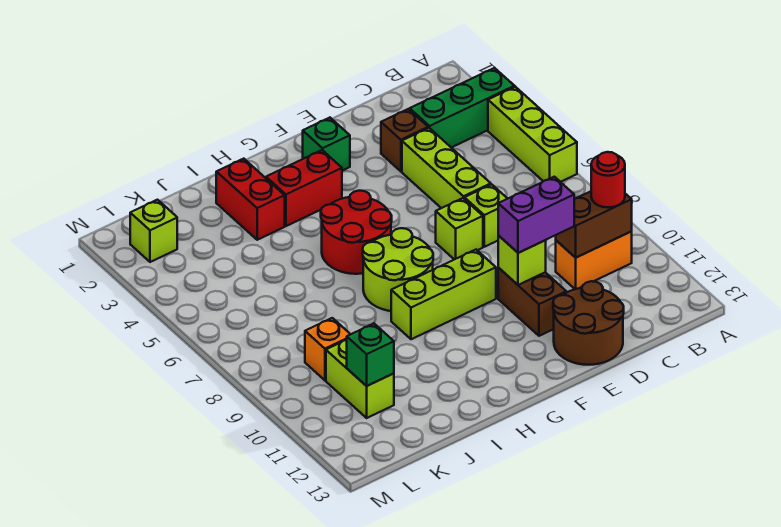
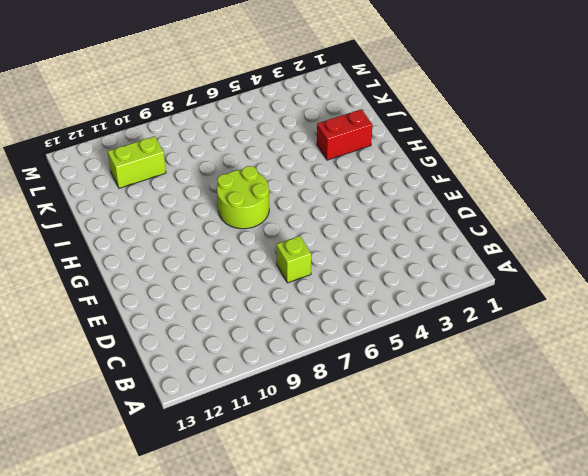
none -> green brick A3:C3 level 1
none -> lime brick A4:A6 level 1
none -> orange brick B10:C10 level 1

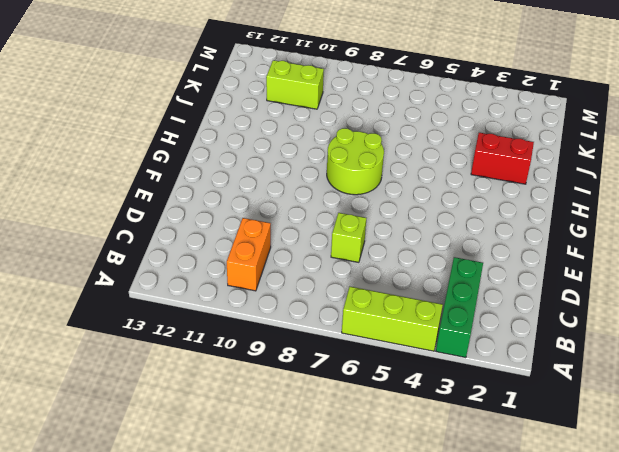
none -> brown brick D3 level 1
none -> lime brick D4:D6 level 1
none -> brown round brick D12:E13 level 1

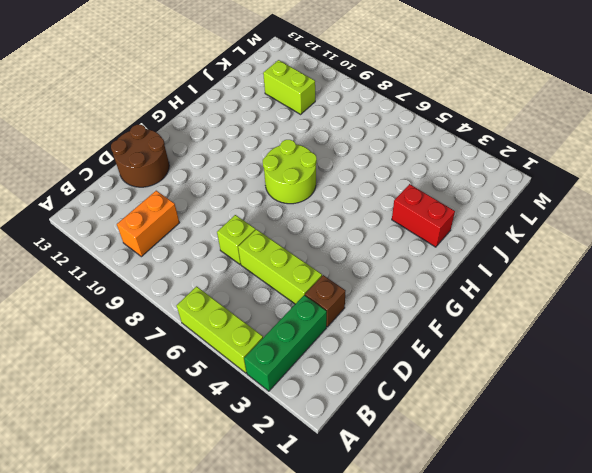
none -> lime brick E7 level 1
none -> brown brick E10:E11 level 1
none -> green brick F2 level 1

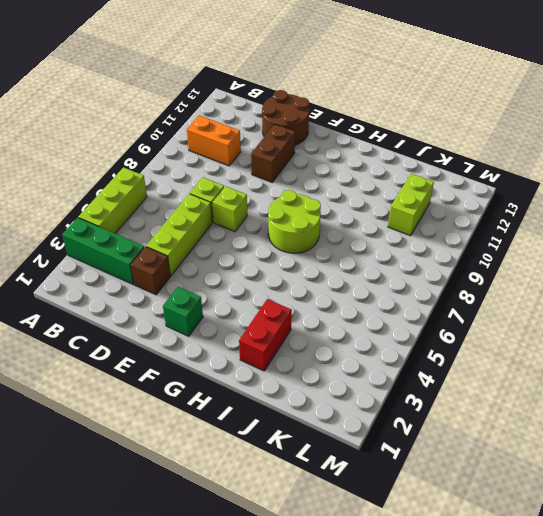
none -> lime brick F9:H9 level 1
none -> red brick G3:H3 level 1
none -> red round brick G5:H6 level 1

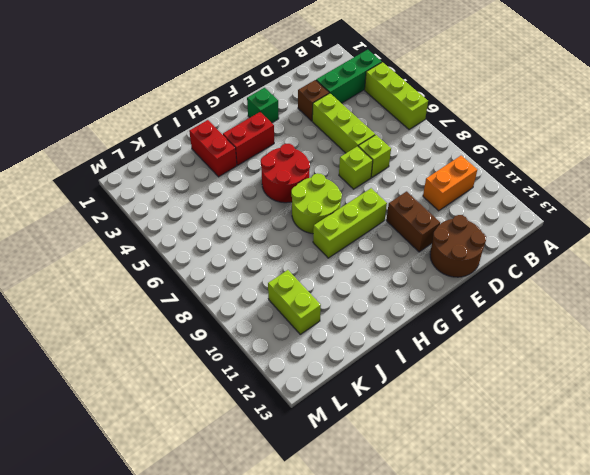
none -> orange brick K9 level 1
none -> lime brick L2 level 1
none -> brown brick B10:C10 level 2

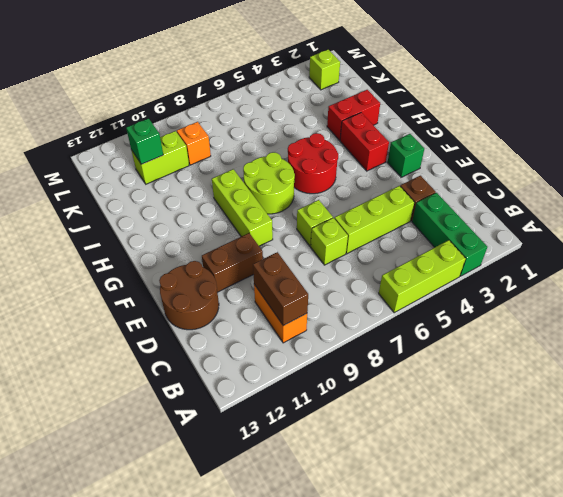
none -> lime brick E10 level 2
none -> red round brick B10 level 3
none -> purple brick D10:E10 level 3

